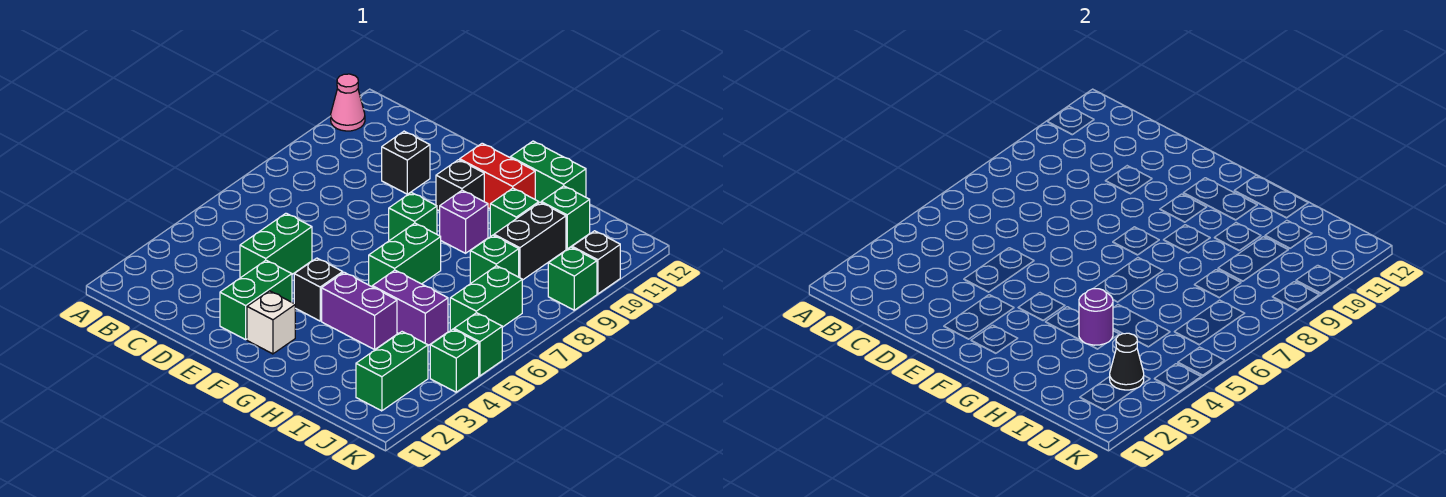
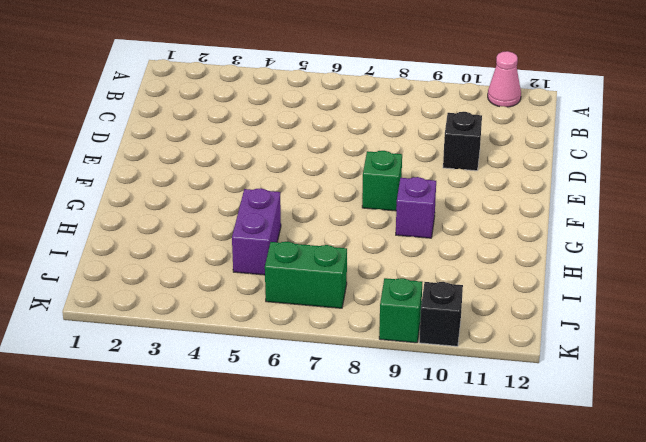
none -> green brick D4:D5 level 1
none -> green brick E2:E3 level 1
none -> white brick F2 level 1

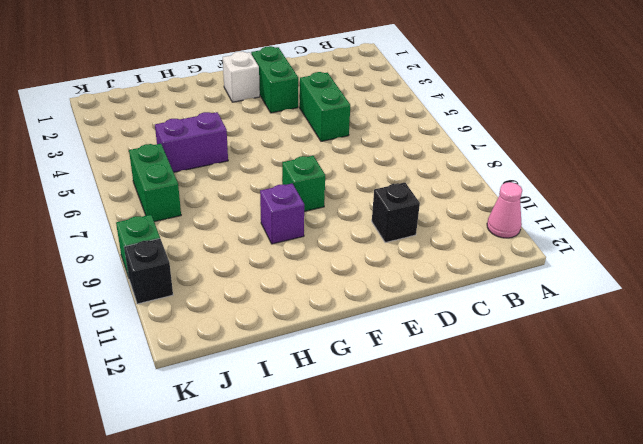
none -> black brick F4 level 1
none -> black brick F10 level 1
none -> red brick F11:G11 level 1

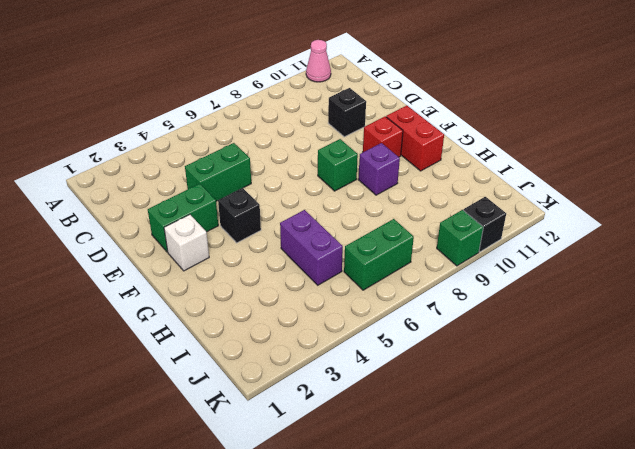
red brick F10 level 1 -> black brick F10 level 1
none -> purple brick G4:H4 level 1
none -> green brick G6:G7 level 1
none -> green brick G12:H12 level 1

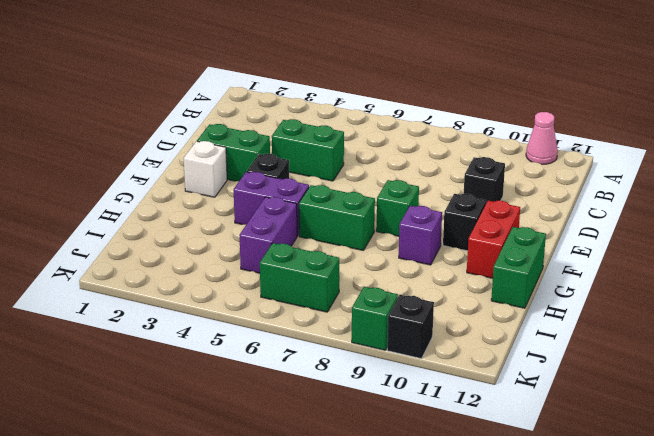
purple brick G4:G5 level 1 -> purple brick G4:H4 level 1
none -> green brick H10 level 1
none -> green brick I8 level 1
none -> black brick I9:I10 level 1

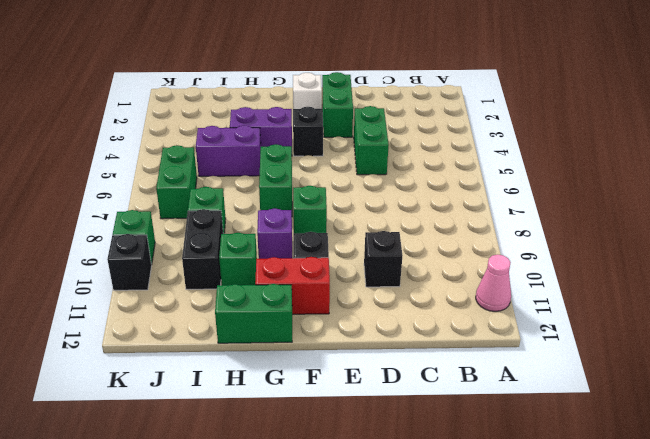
none -> green brick I11 level 1
none -> green brick J2:J3 level 1
none -> green brick K4 level 1

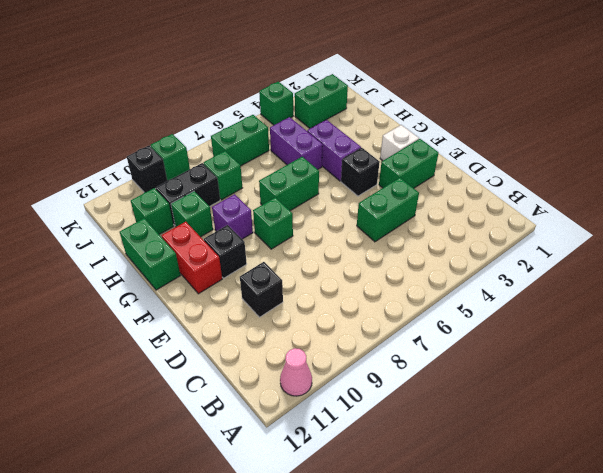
none -> green brick K5 level 1
none -> purple round brick H4 level 2
none -> black cone J3 level 2

